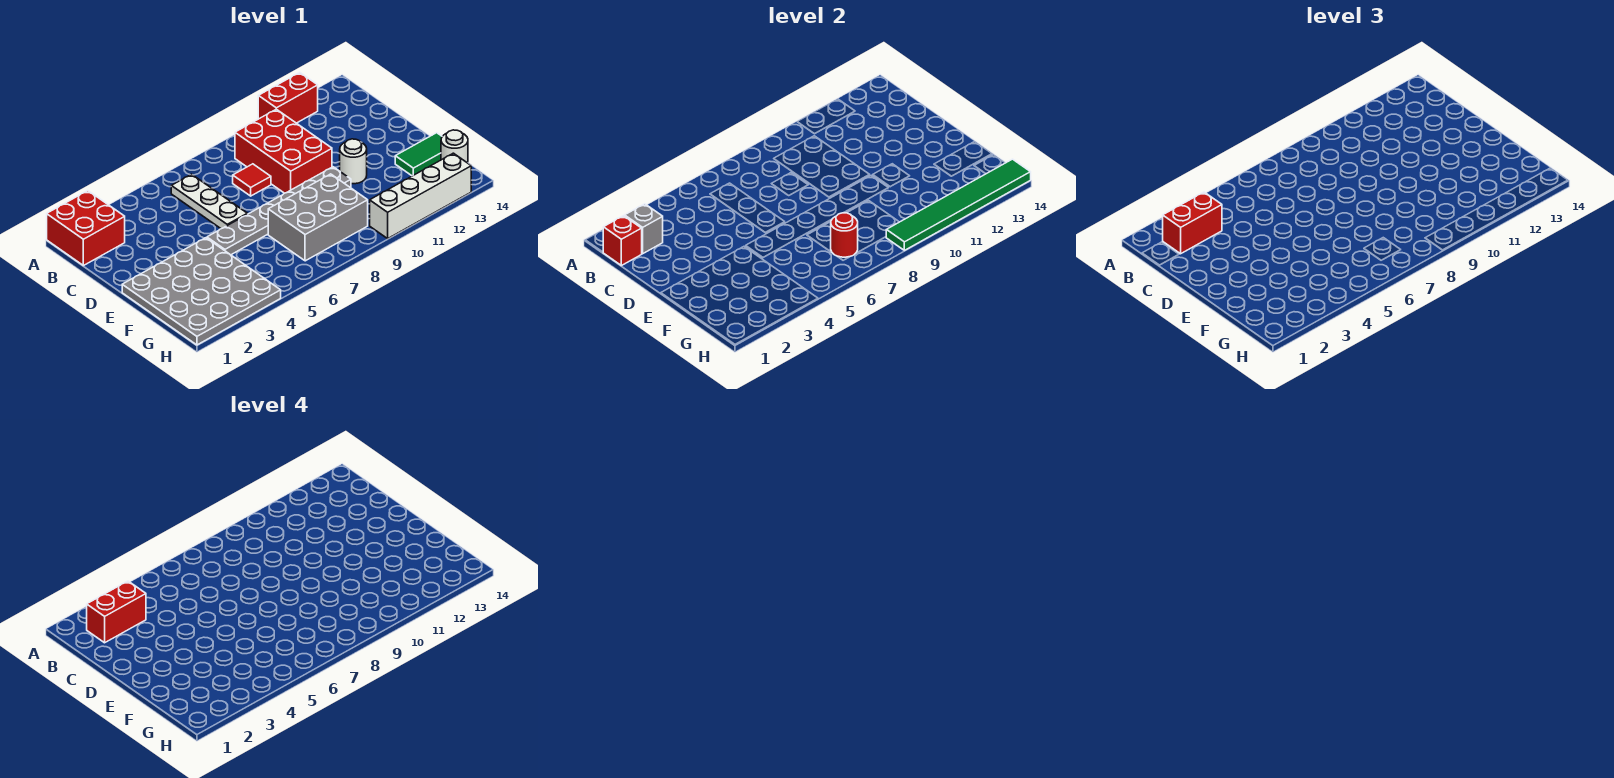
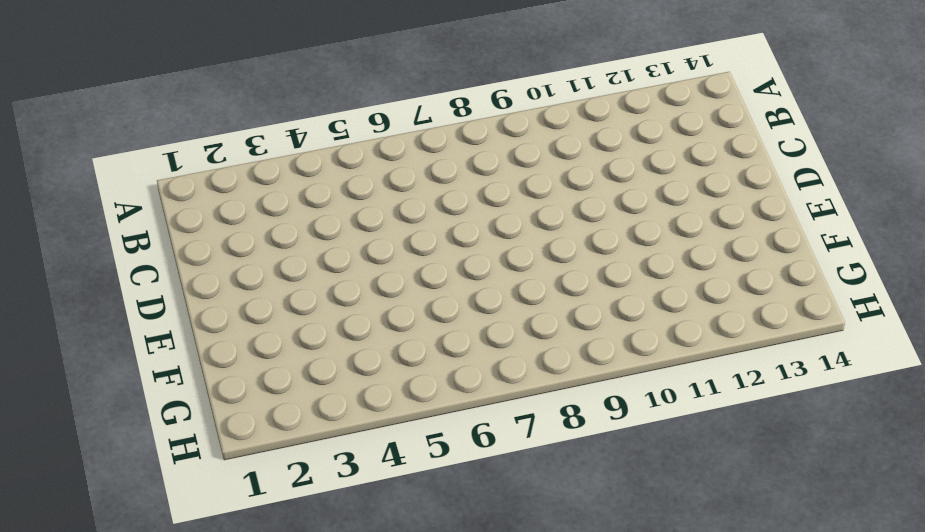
none -> red brick A1:B2 level 1
none -> red brick A11:A12 level 1
none -> white plate B6:D6 level 1

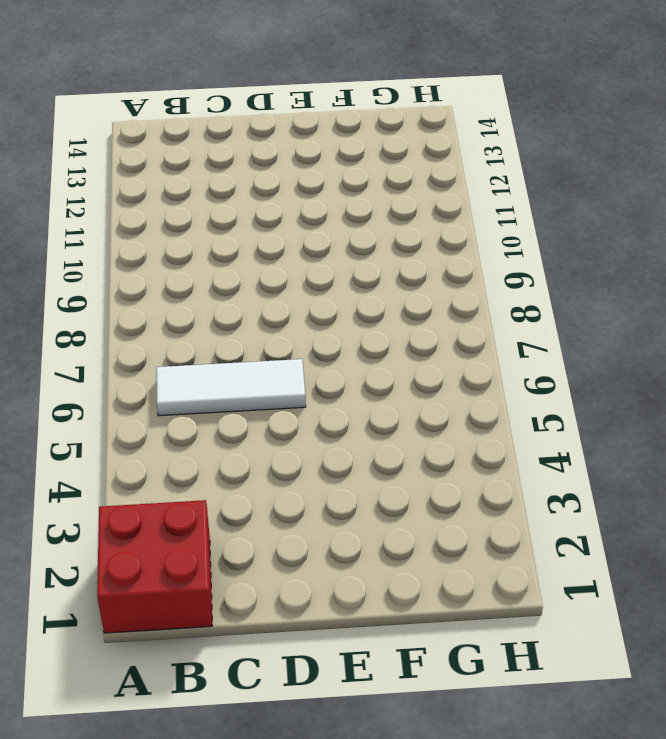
white tile B6:D6 level 1 -> white plate B6:D6 level 1
none -> red brick A11:A12 level 1
none -> red brick B9:D10 level 1
none -> red tile C8 level 1

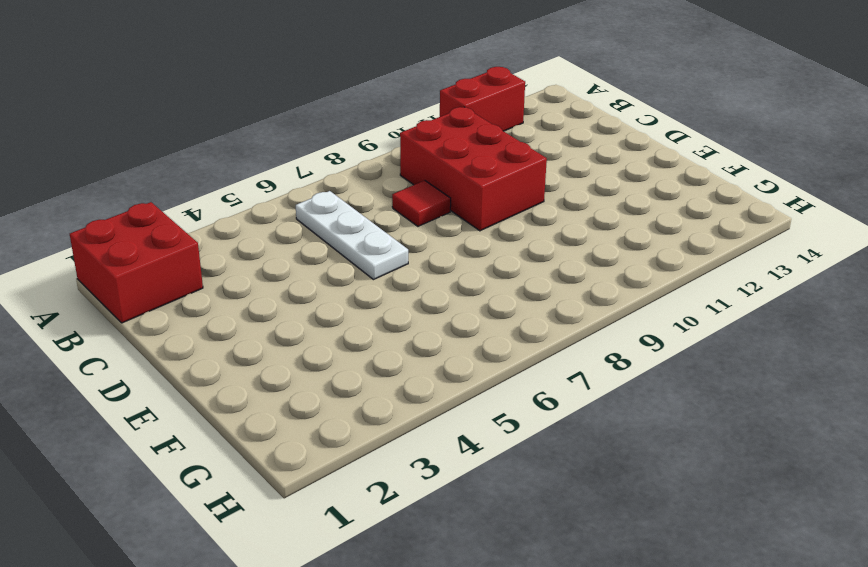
none -> grey plate E1:H4 level 1
none -> grey plate E5:E10 level 1
none -> white round brick E11 level 1

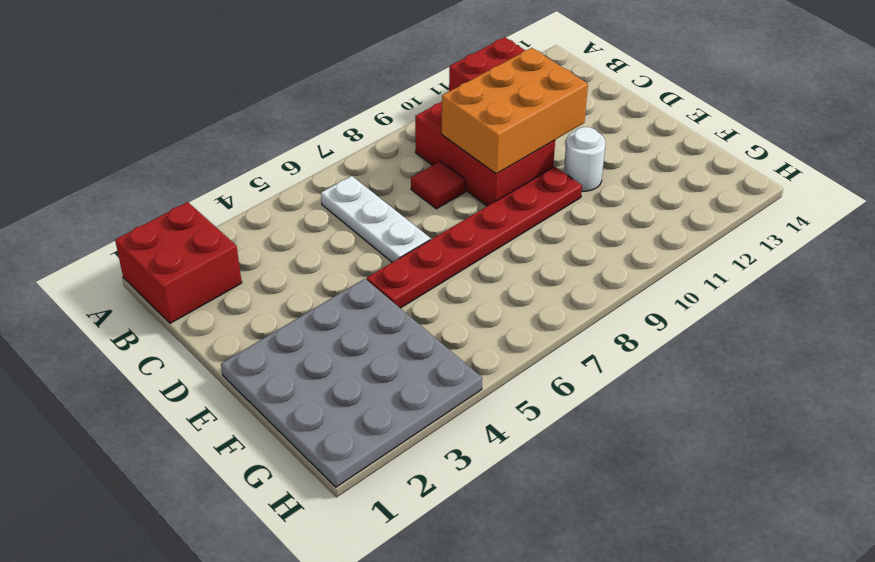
orange brick C9:D11 level 2 -> none
red plate E5:E10 level 1 -> grey plate E5:E10 level 1
none -> grey brick F7:G9 level 1
none -> green tile F13:F14 level 1
none -> white round brick G14 level 1

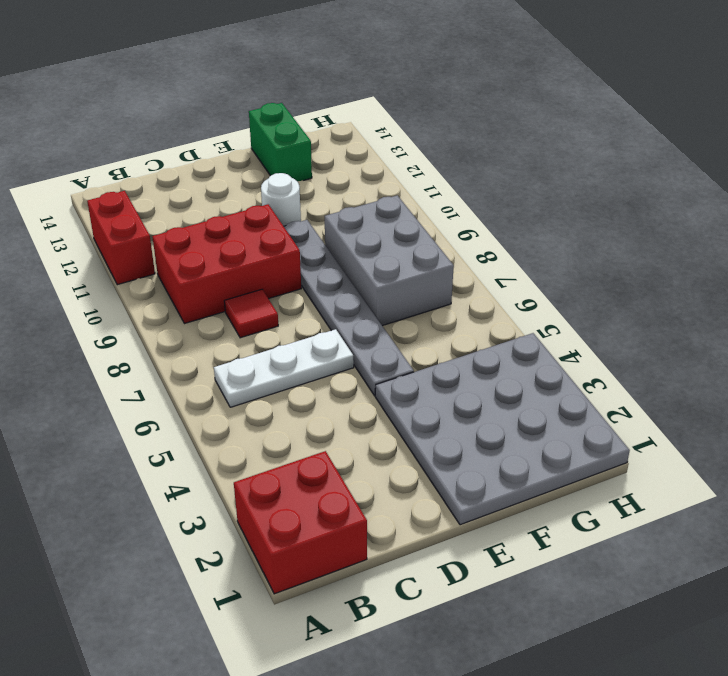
green brick F13:F14 level 1 -> green tile F13:F14 level 1
none -> white round brick G14 level 1
none -> white brick H10:H13 level 1
none -> red brick B1 level 2

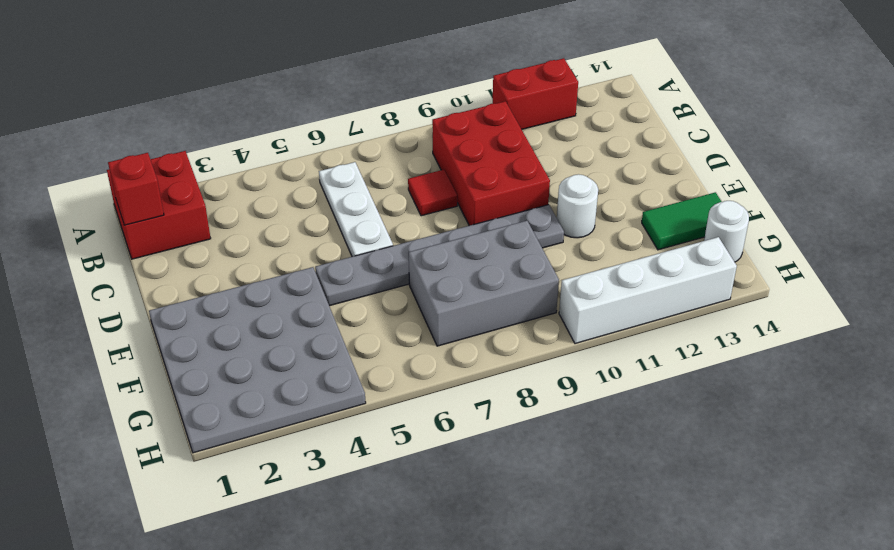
none -> grey brick B2 level 2
none -> red round brick G7 level 2
none -> green tile H9:H14 level 2

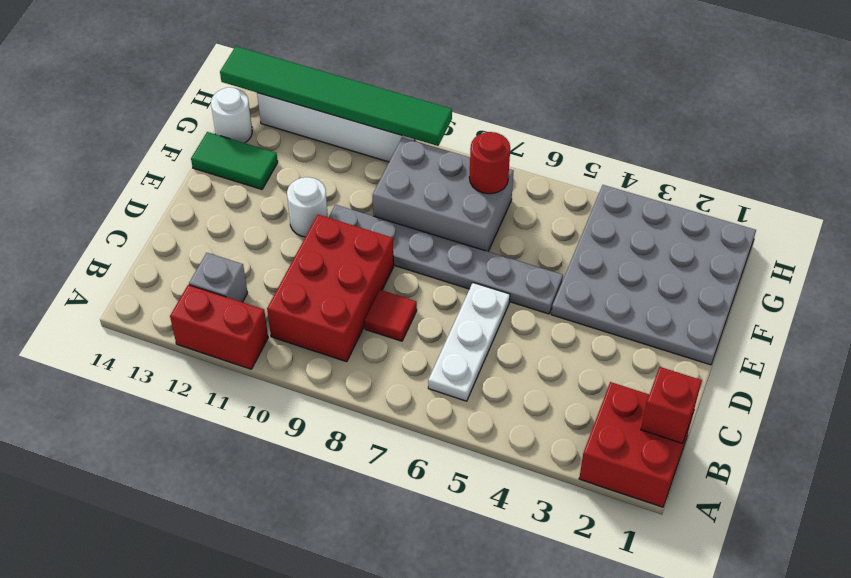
grey brick B12 level 1 -> grey brick B2 level 2
none -> red brick B2:B3 level 3
none -> red brick B2:B3 level 4

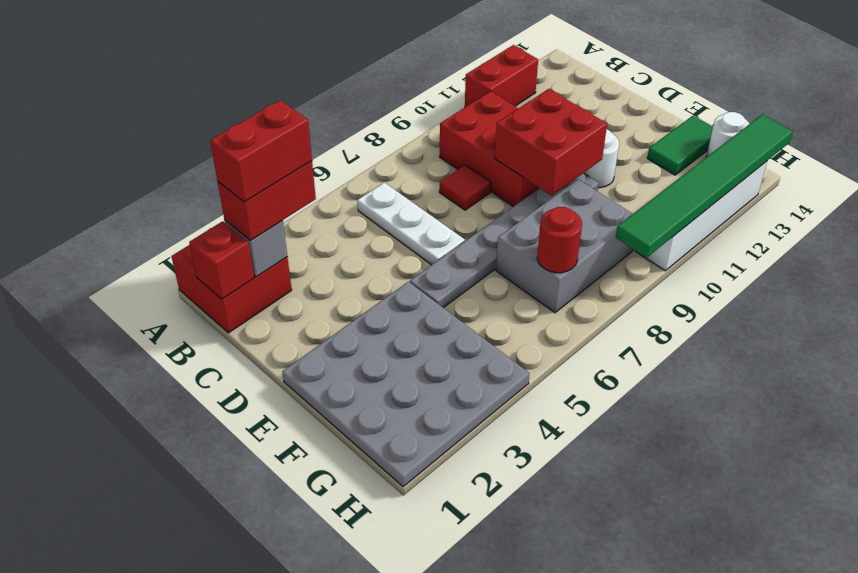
red brick D9:E10 level 2 -> none

